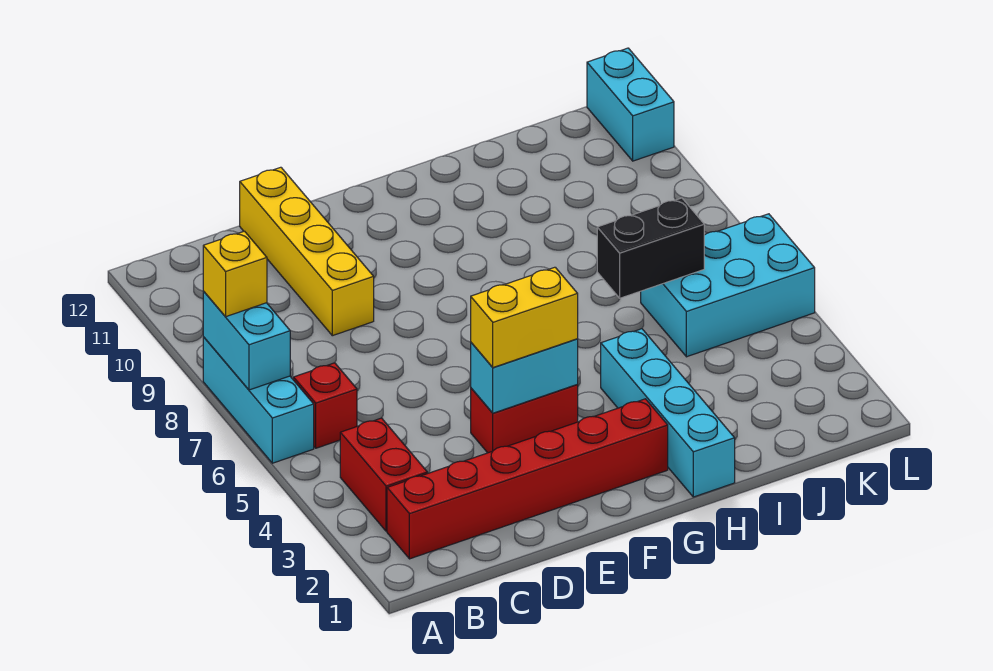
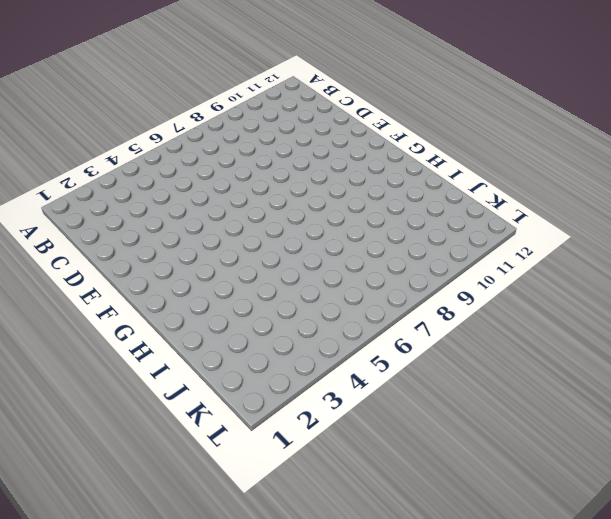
none -> cyan brick A6:A8 level 1
none -> red brick B2:G2 level 1
none -> red brick B3:B4 level 1

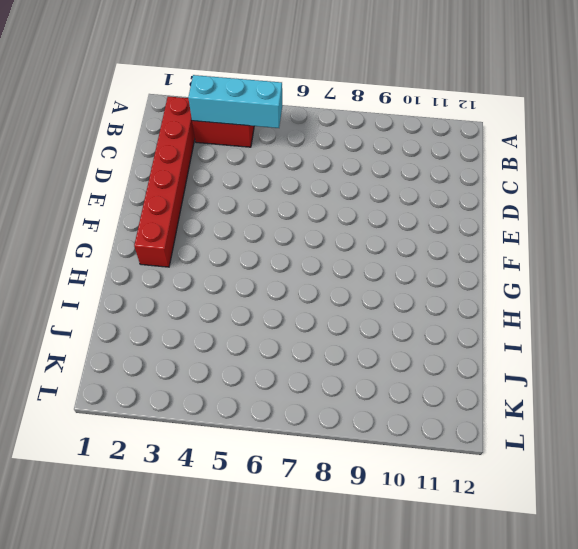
cyan brick B3:B5 level 2 -> cyan brick A6:A8 level 1
none -> red brick B6 level 1
none -> yellow brick D9:D12 level 1
none -> red brick E4:F4 level 1

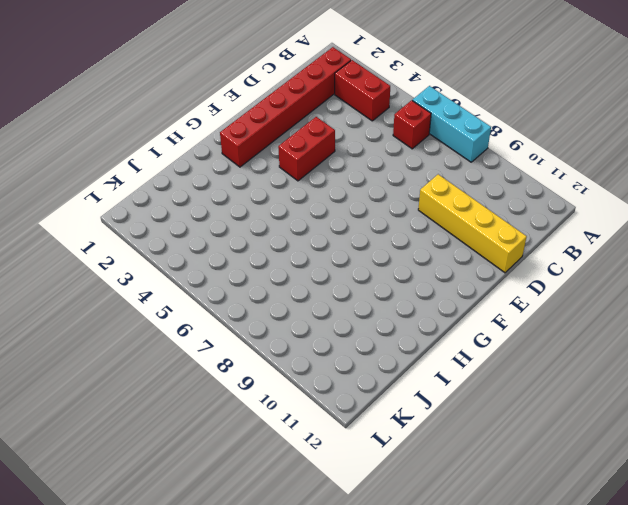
none -> cyan brick H1:H4 level 1
none -> cyan brick J5:L6 level 1
none -> cyan brick L11:L12 level 1

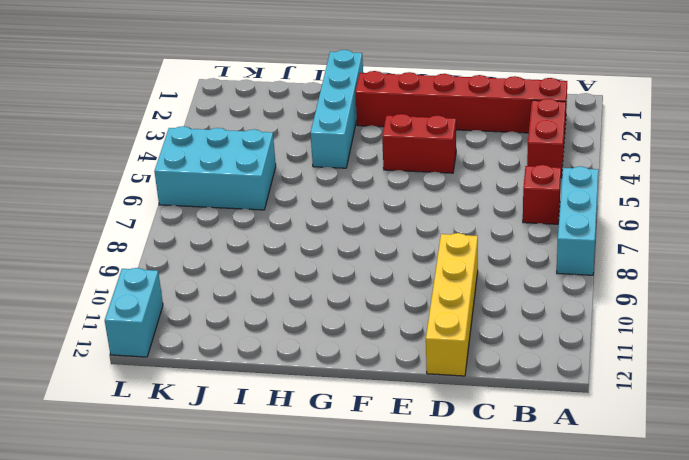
none -> cyan brick A7:A8 level 2
none -> cyan brick E4:F4 level 2
none -> black brick I6:J6 level 2

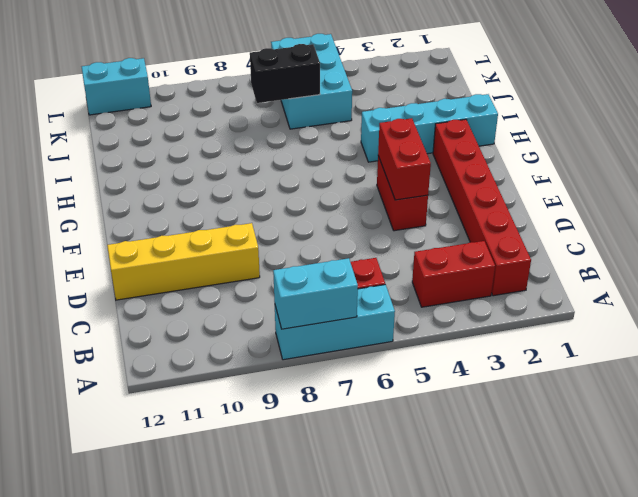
red brick E4:F4 level 2 -> cyan brick E4:F4 level 2
black brick J6:J7 level 2 -> black brick I6:J6 level 2
none -> yellow brick A8 level 3
none -> yellow brick E4:F4 level 3

